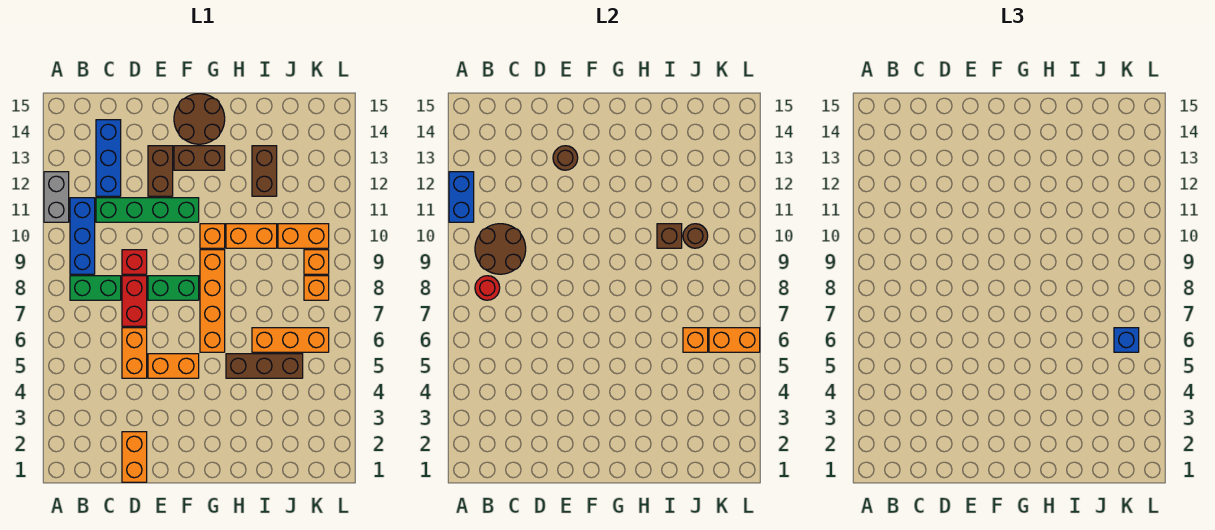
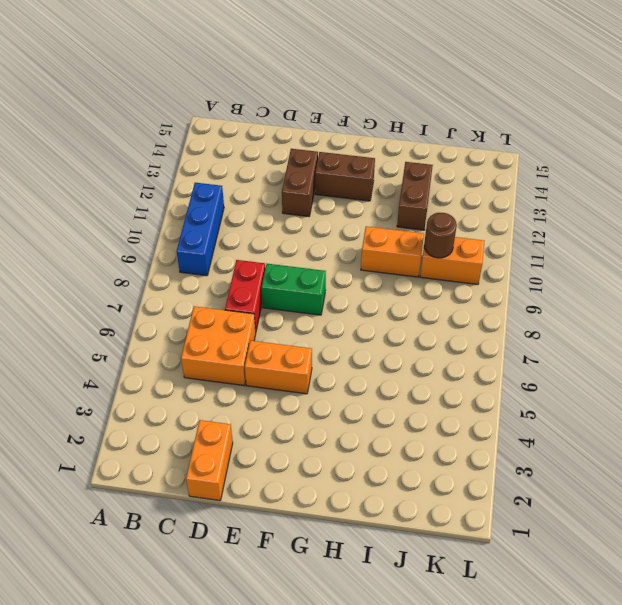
orange brick C5:D6 level 1 -> orange brick D5:D6 level 1
none -> grey brick A11:A12 level 1
none -> green brick B8:C8 level 1
none -> green brick C11:F11 level 1
none -> blue brick C12:C14 level 1

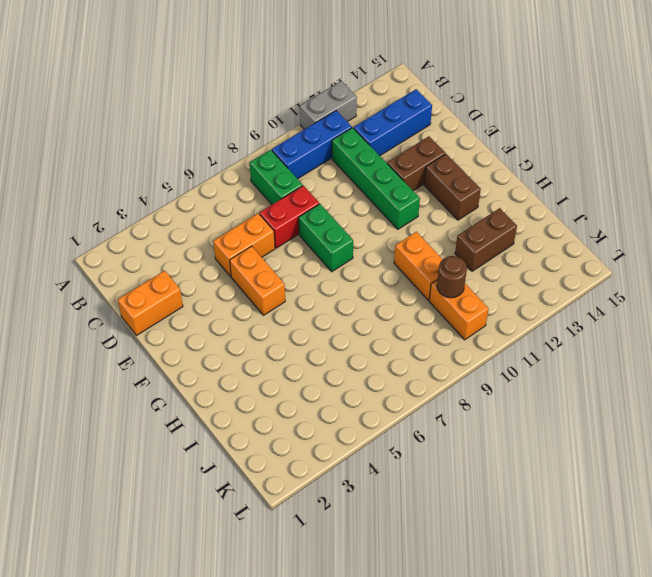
none -> red brick D9 level 1
none -> brown round brick F14:G15 level 1
none -> orange brick G6:G9 level 1
none -> orange brick G10 level 1

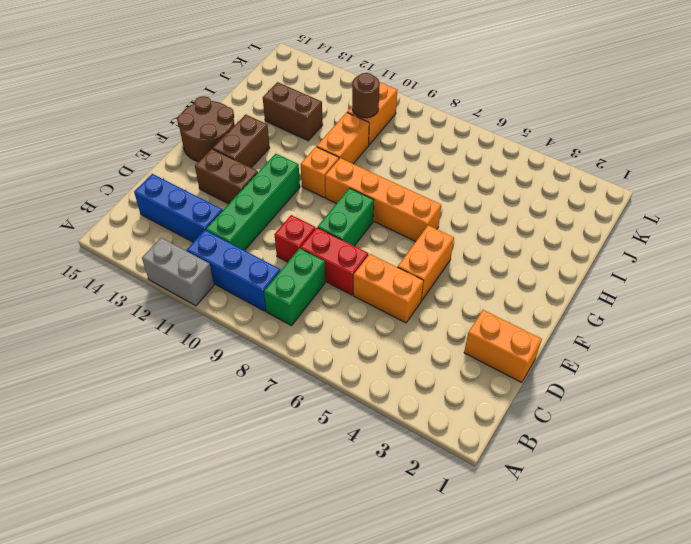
none -> brown brick H5:J5 level 1
none -> orange brick I6:K6 level 1
none -> orange brick K8 level 1
none -> orange brick K9 level 1

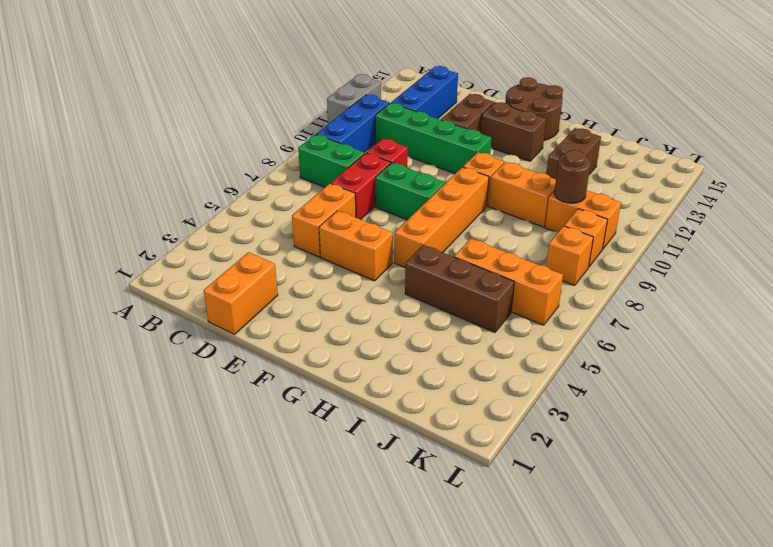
none -> blue brick A11:A12 level 2
none -> red round brick B8 level 2
none -> brown round brick B9:C10 level 2
none -> brown round brick E13 level 2

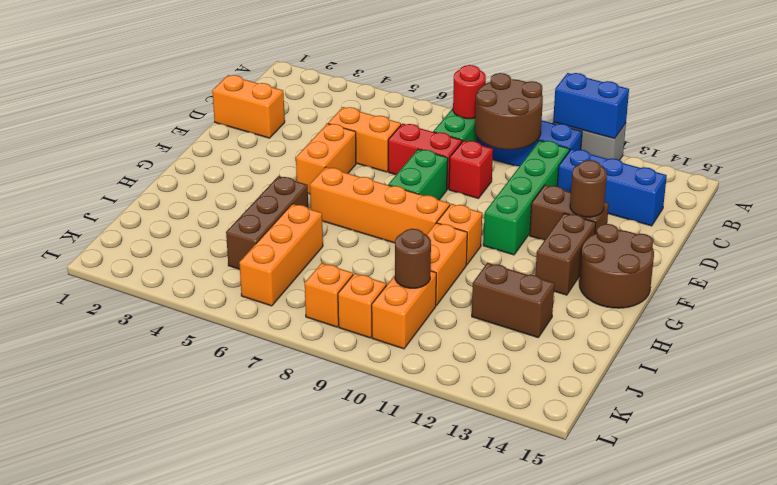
none -> brown brick I10 level 2
none -> orange brick J6 level 2
none -> orange brick K6:L6 level 2
none -> blue brick K6 level 3

